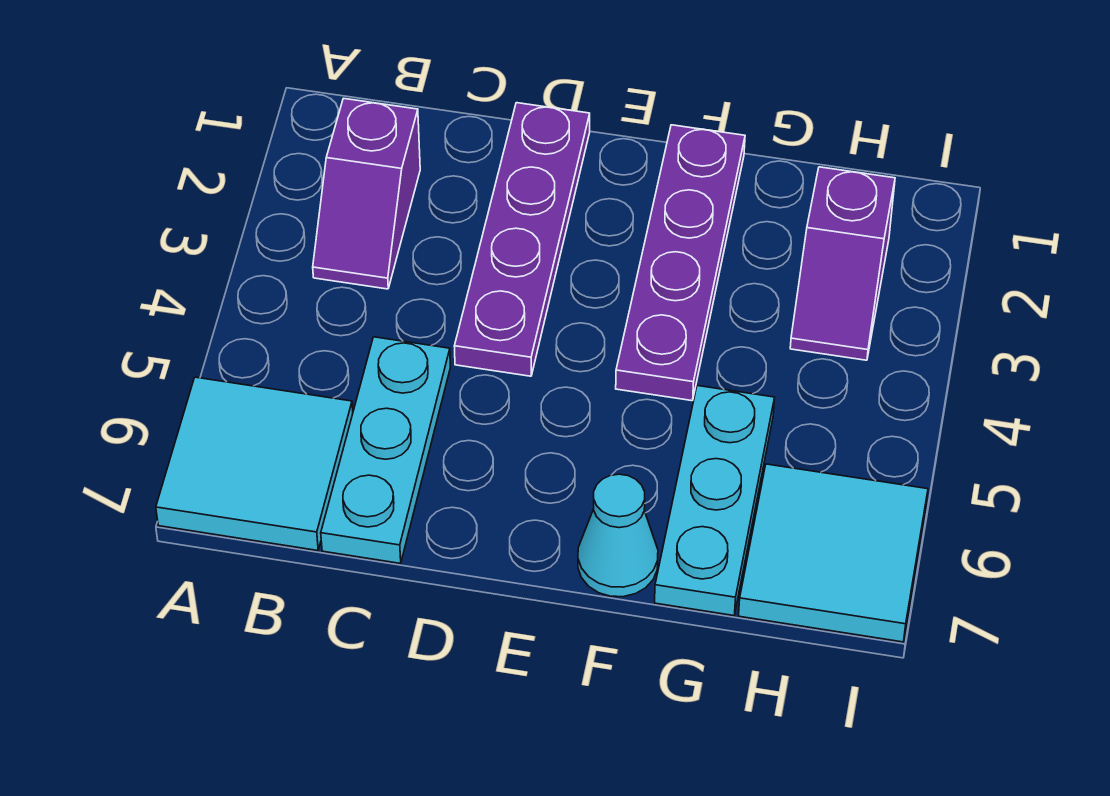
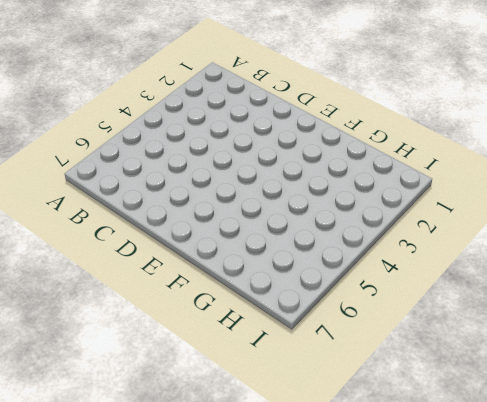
none -> cyan tile A6:B7 level 1
none -> purple slope B2:B3 level 1 top 2

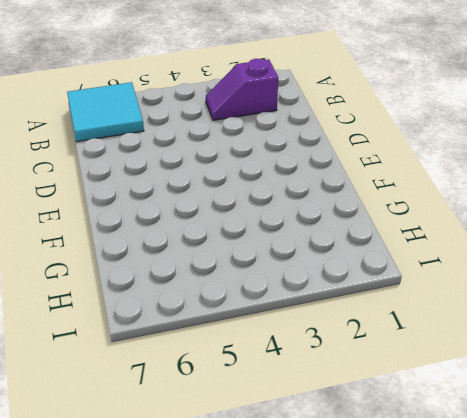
none -> cyan plate C5:C7 level 1
none -> purple plate D1:D4 level 1

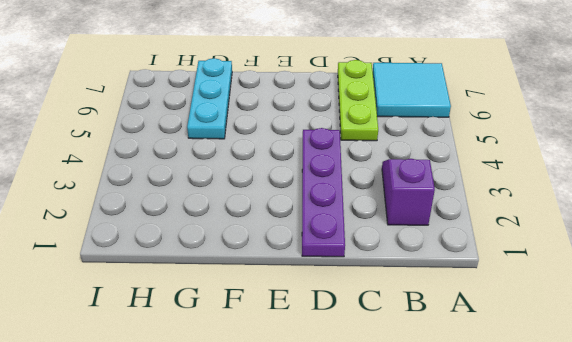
lime plate C5:C7 level 1 -> cyan plate C5:C7 level 1
none -> purple plate F1:F4 level 1
none -> cyan cone F7 level 1

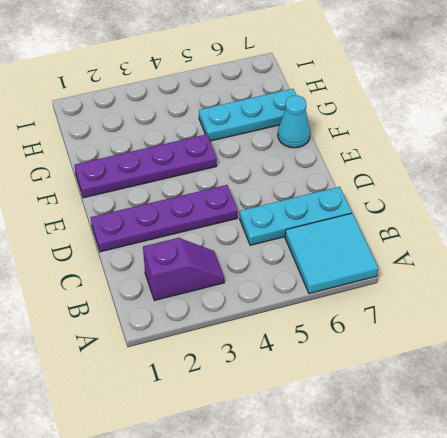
none -> purple slope H2:H3 level 1 top 2
none -> cyan tile H6:I7 level 1

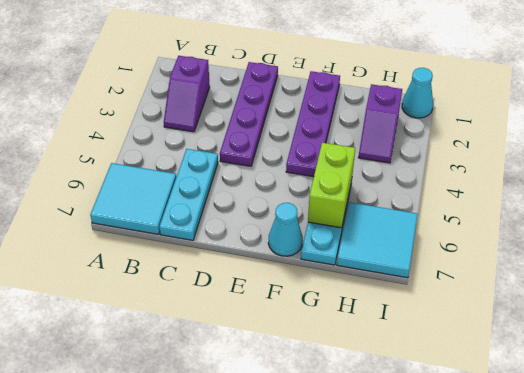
lime brick G5:G6 level 2 -> none
cyan cone I1 level 1 -> none

